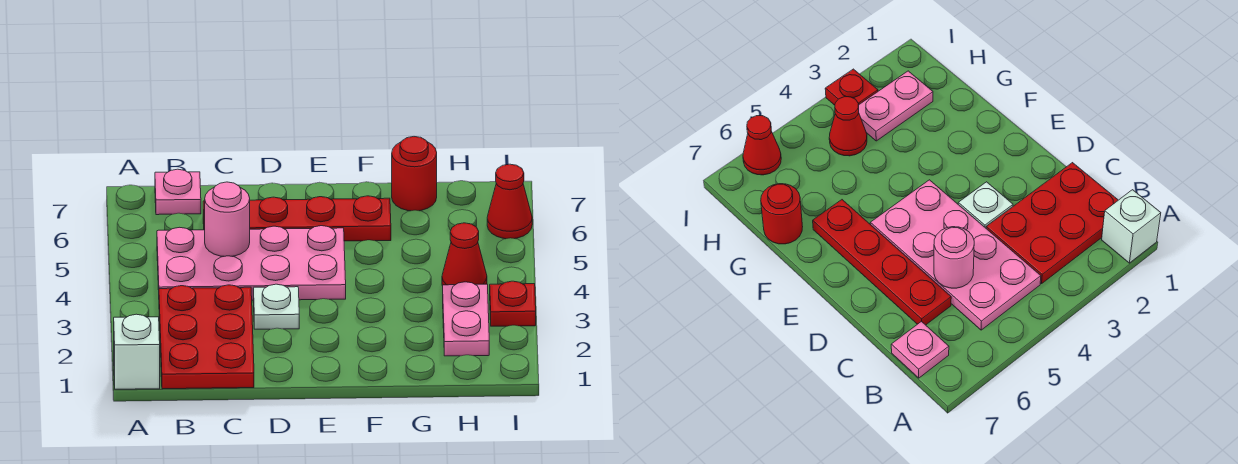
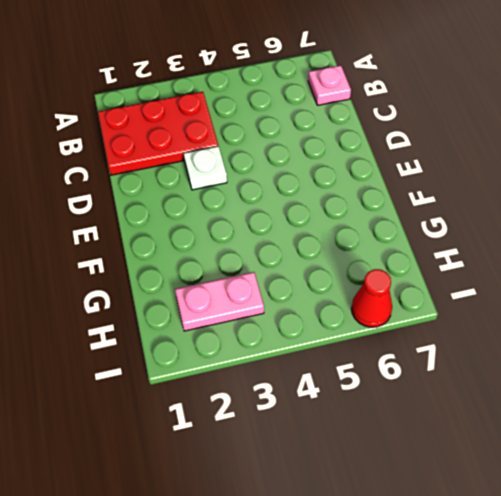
none -> white brick A1 level 1
none -> pink plate B4:E5 level 1
none -> red plate C6:F6 level 1

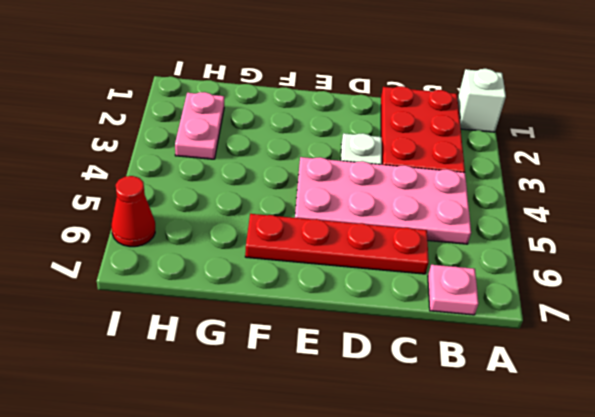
none -> red round brick G7 level 1
none -> red cone H4 level 1
none -> red plate I3 level 1

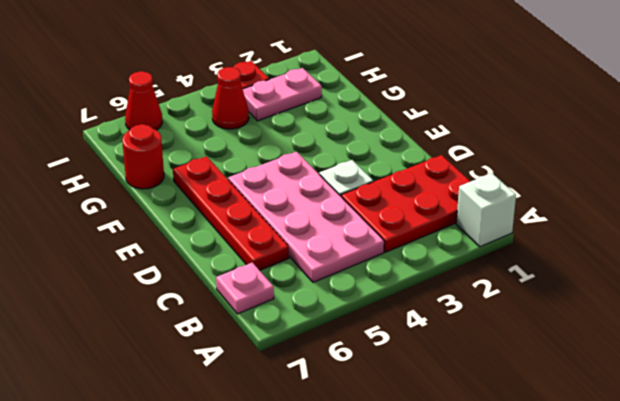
none -> pink round brick C5 level 2

